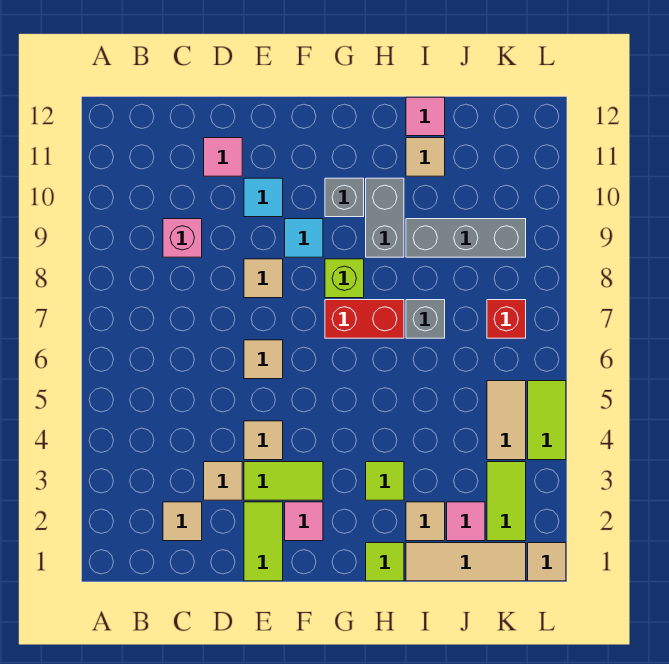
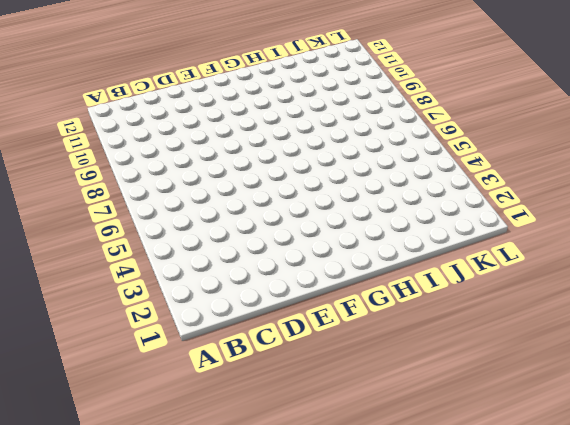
none -> tan tile C2 level 1
none -> pink brick C9 level 1
none -> tan tile D3 level 1
none -> pink tile D11 level 1

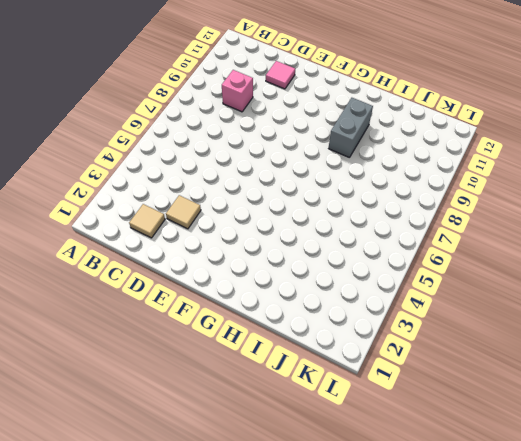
none -> lime tile E1:E2 level 1
none -> lime tile E3:F3 level 1
none -> tan tile E4 level 1
none -> tan tile E6 level 1

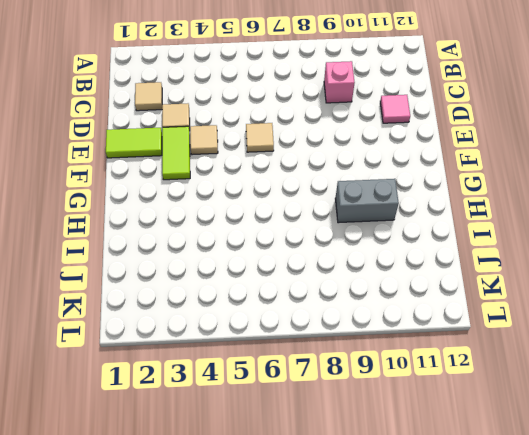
none -> tan tile E8 level 1
none -> cyan tile E10 level 1
none -> pink tile F2 level 1
none -> cyan tile F9 level 1

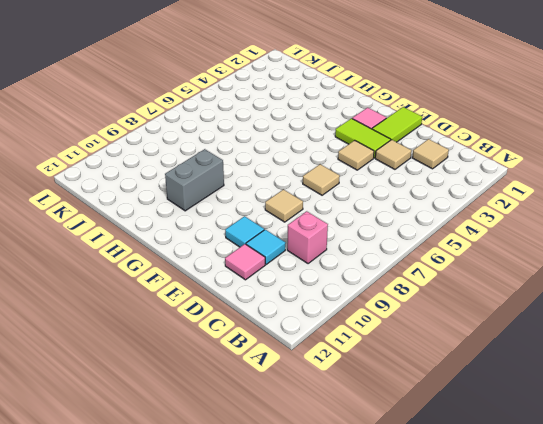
cyan tile D10 level 1 -> cyan tile F9 level 1
none -> red brick G7:H7 level 1
none -> lime brick G8 level 1
none -> grey brick G10 level 1
none -> lime tile H1 level 1

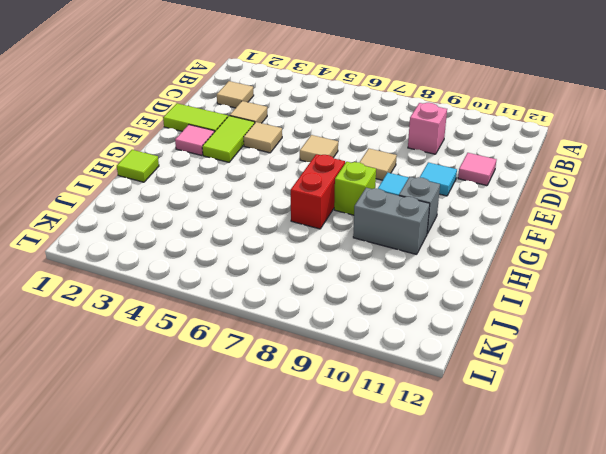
none -> lime tile H3 level 1
none -> tan tile I1:K1 level 1
none -> tan tile I2 level 1
none -> grey brick I7 level 1

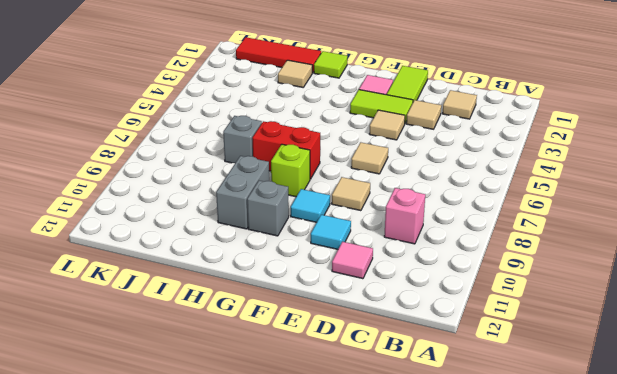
red tile I1:K1 level 1 -> tan tile I1:K1 level 1
none -> lime tile H3 level 1
none -> grey brick I9:K9 level 1
none -> tan tile I11 level 1
none -> pink tile I12 level 1

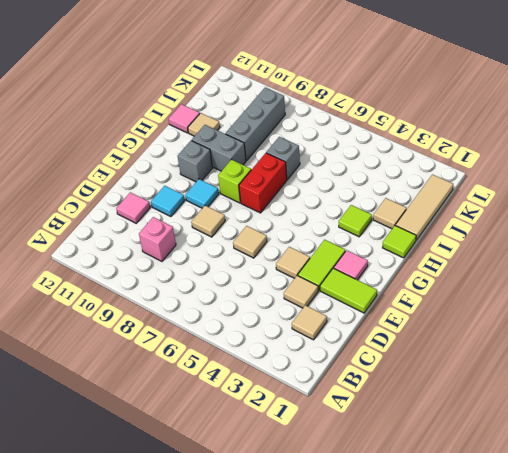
none -> pink tile J2 level 1
none -> lime tile K2:K3 level 1
none -> tan tile K4:K5 level 1
none -> red brick K7 level 1

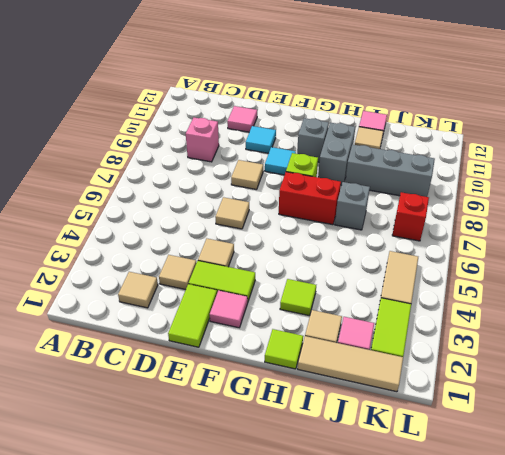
none -> tan tile L1 level 1
none -> lime tile L4:L5 level 1

